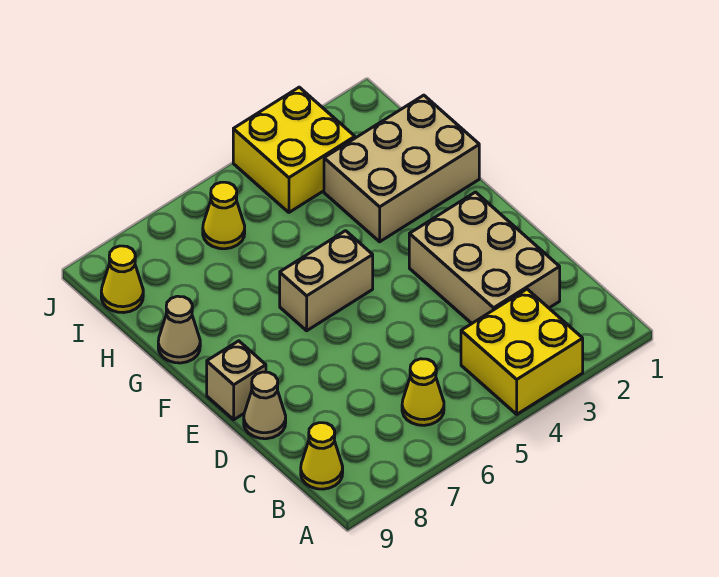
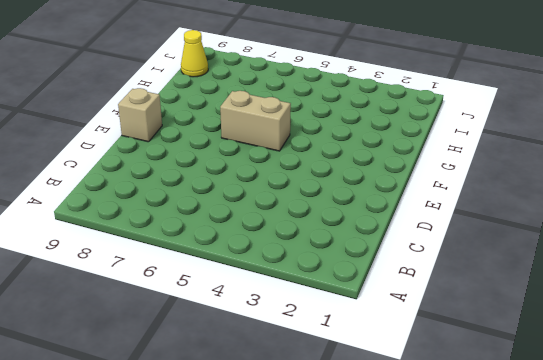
none -> yellow brick A3:B4 level 1
none -> yellow cone B6 level 1
none -> yellow cone B9 level 1

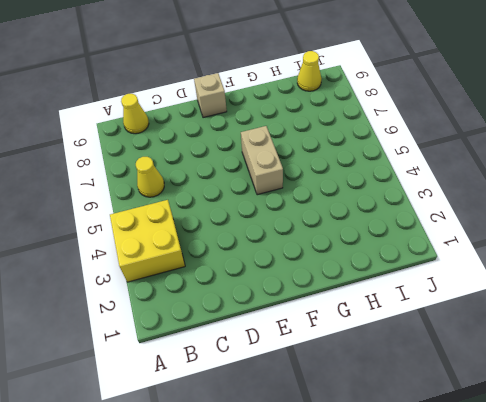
none -> tan brick C2:E3 level 1
none -> tan cone D9 level 1
none -> tan brick G1:H3 level 1

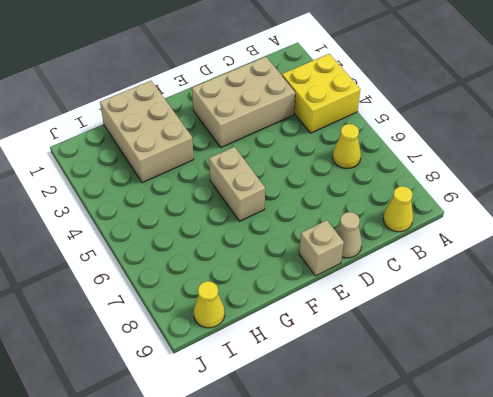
none -> tan cone G9 level 1
none -> yellow brick I3:J4 level 1
none -> yellow cone I6 level 1

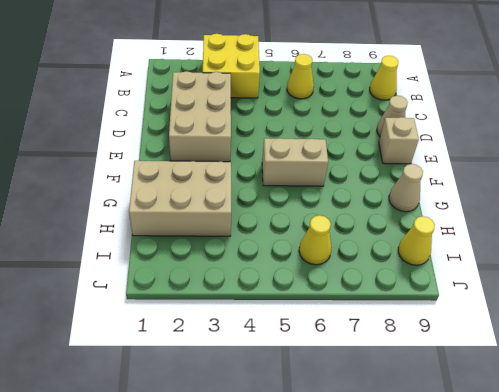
none -> yellow brick I3:J4 level 1

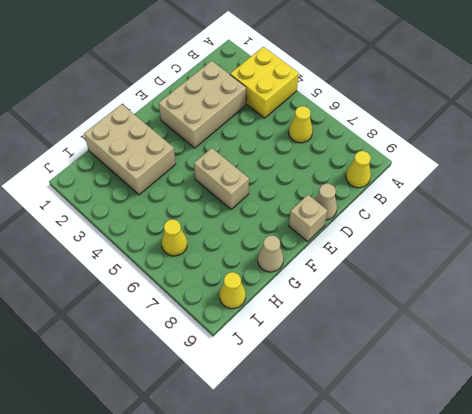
none -> yellow brick I3:J4 level 1

